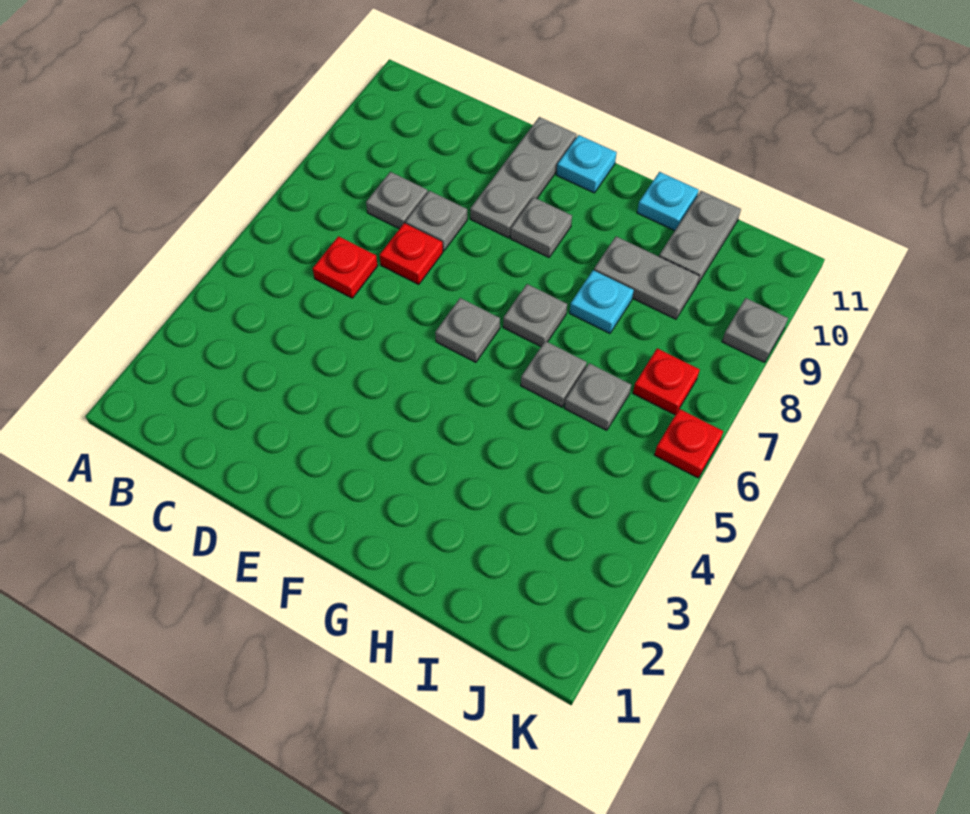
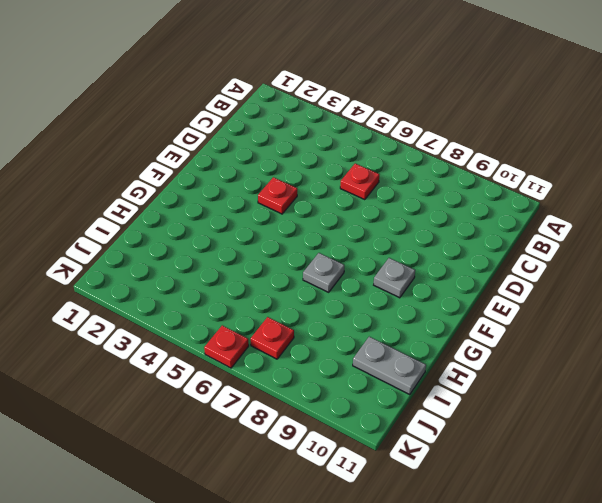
red plate E4 level 1 -> red plate D7 level 1
none -> grey plate C8 level 1
none -> grey plate D8 level 1
none -> grey plate E9:E11 level 1

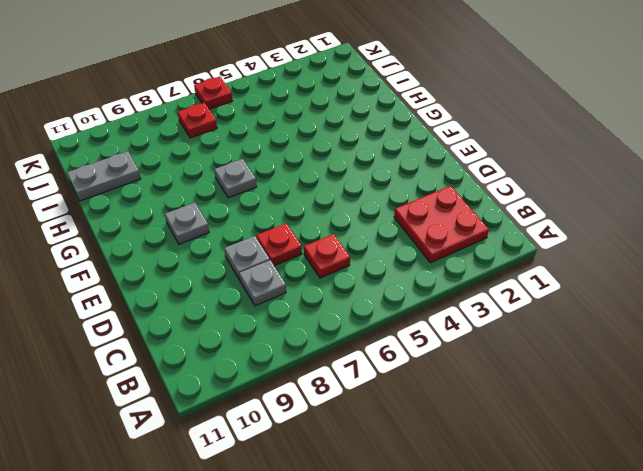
red plate B2:C3 level 1 -> none
none -> grey plate E9:E11 level 1
none -> grey plate F6 level 1
none -> cyan plate F11 level 1

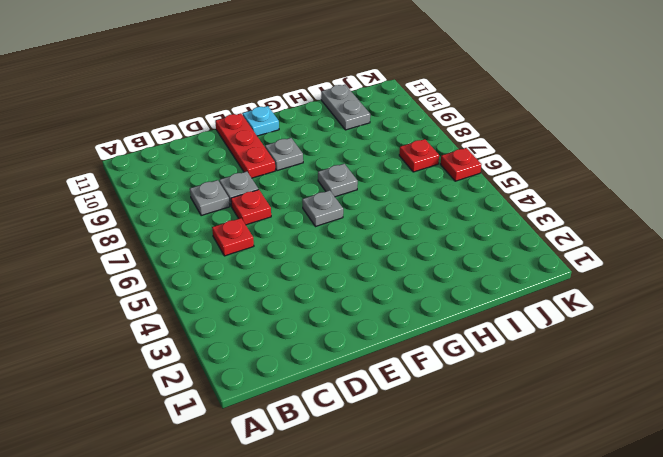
red plate E9:E11 level 1 -> grey plate E9:E11 level 1
none -> grey plate H6 level 1
none -> cyan plate H8 level 1
none -> grey plate H9:I9 level 1

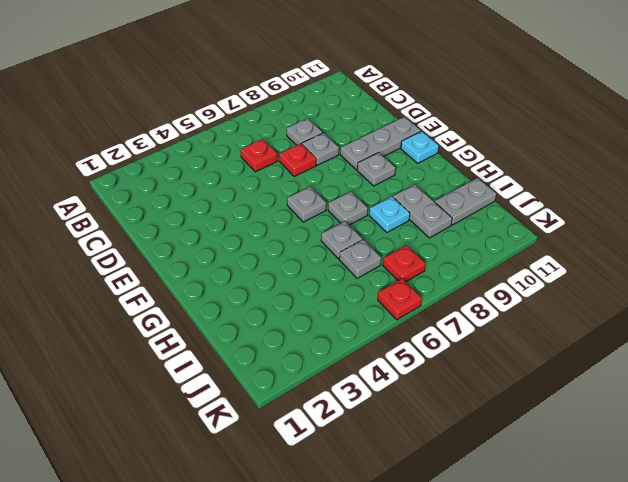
none -> cyan plate H11 level 1
none -> grey plate K9 level 1

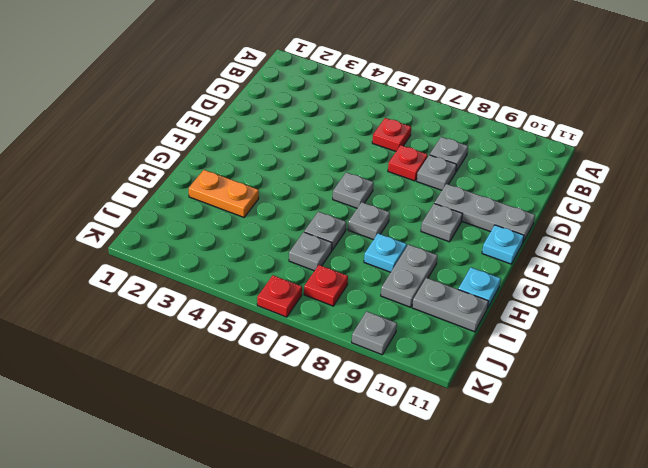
orange plate H2:H3 level 1 -> none

